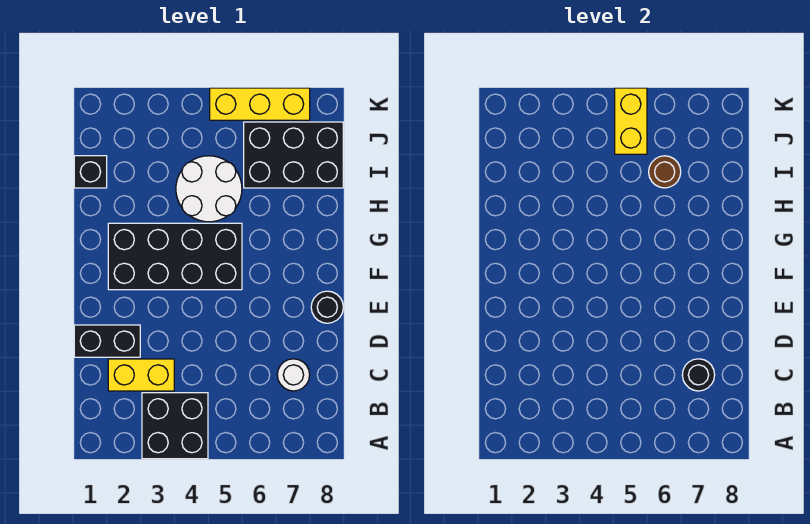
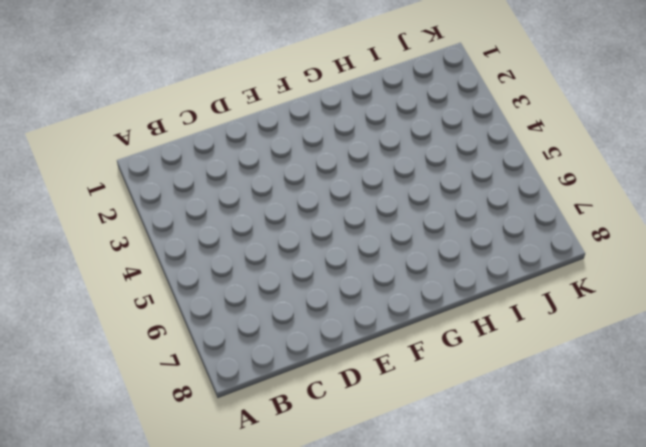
none -> black brick A3:B4 level 1
none -> yellow brick C2:C3 level 1
none -> white round brick C7 level 1

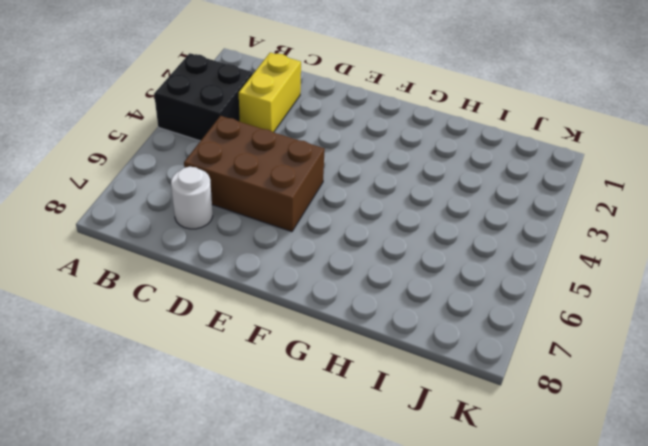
brown brick C5:E6 level 1 -> none
none -> black brick D1:D2 level 1
none -> black round brick E8 level 1
none -> black brick F2:G5 level 1

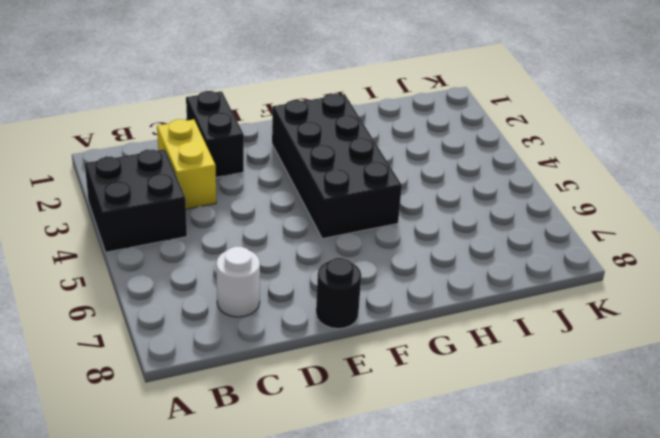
none -> white round brick H4:I5 level 1
none -> black brick I1 level 1
none -> black brick I6:J8 level 1

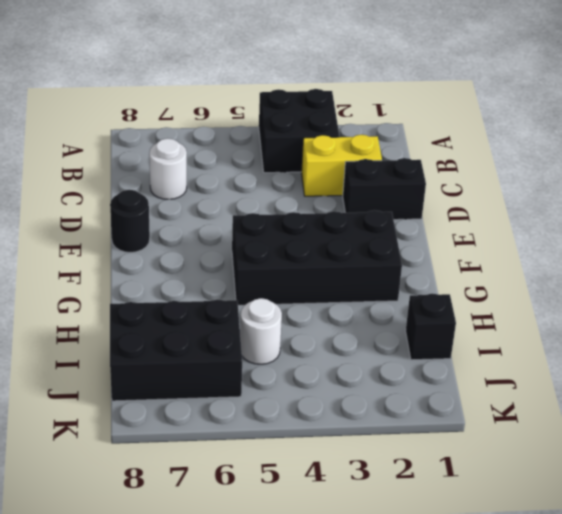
white round brick I5 level 1 -> white round brick H4:I5 level 1
none -> yellow brick K5:K7 level 1
none -> black round brick C7 level 2
none -> brown round brick I6 level 2

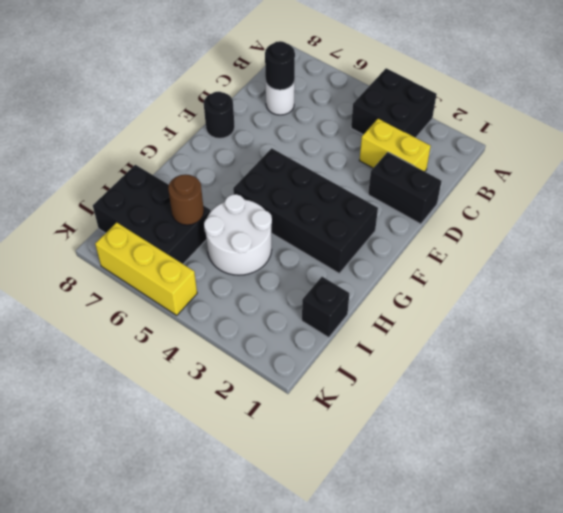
none -> yellow brick J5:K5 level 2

